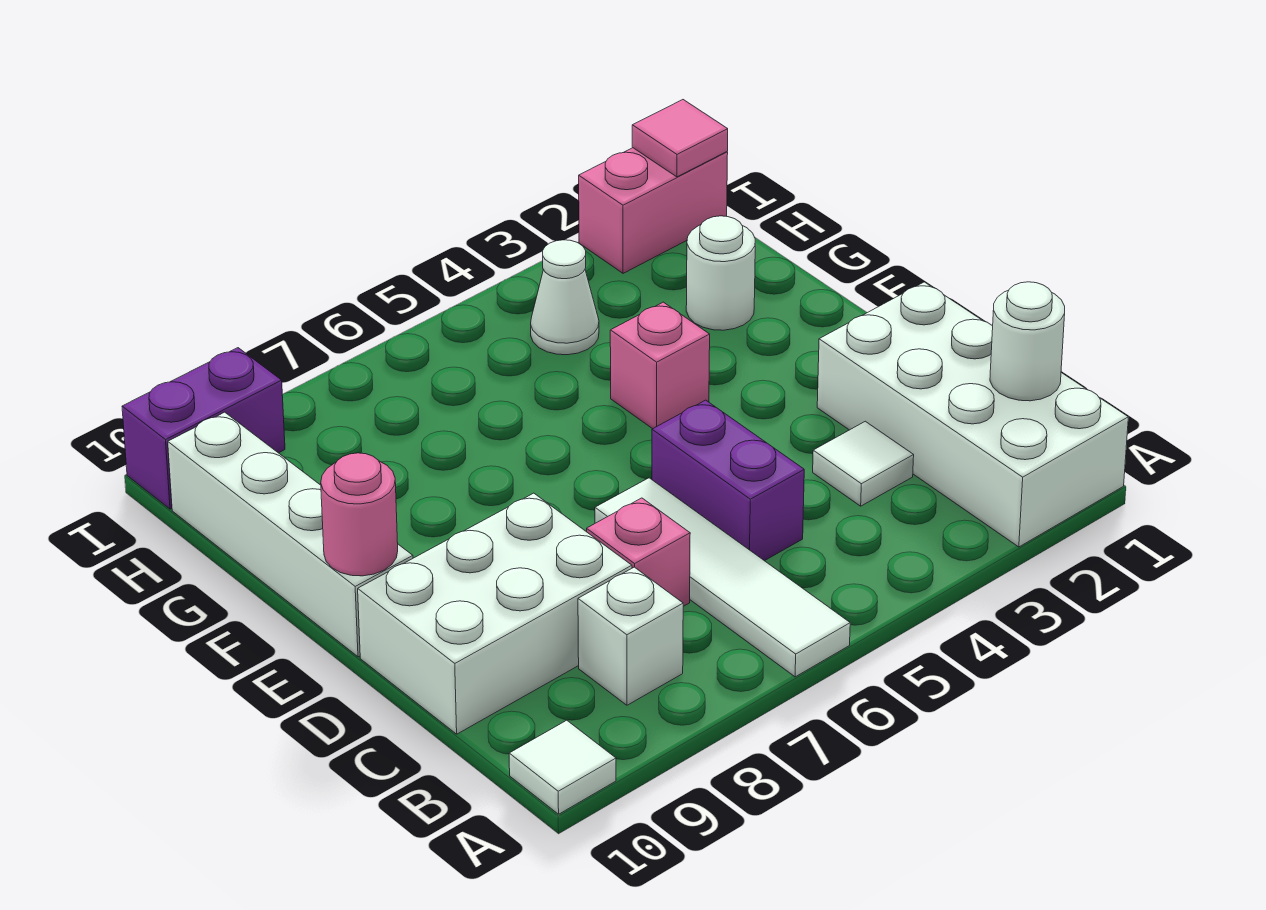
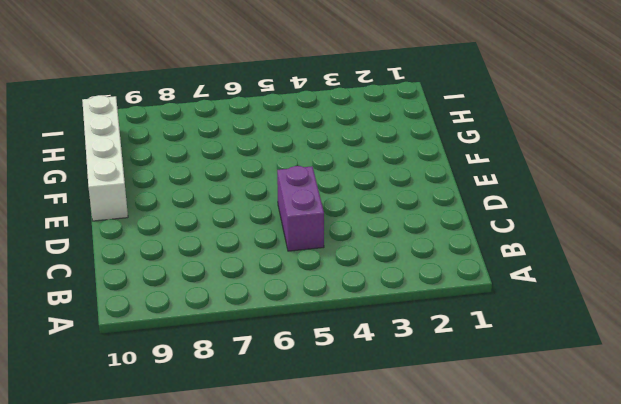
none -> white brick A1:D2 level 1
none -> white tile A6:D6 level 1
none -> white tile A10 level 1

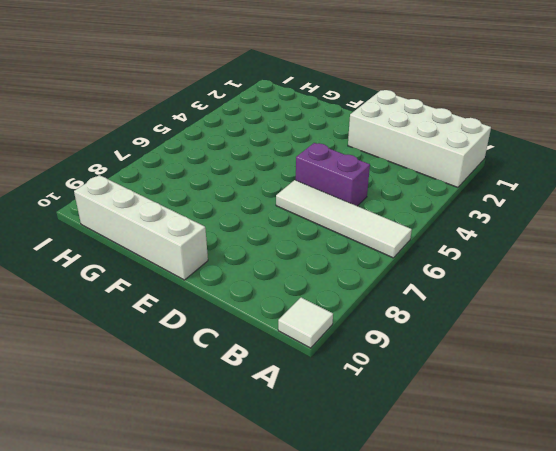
none -> white brick B8 level 1
none -> white tile C3 level 1
none -> pink brick C7 level 1

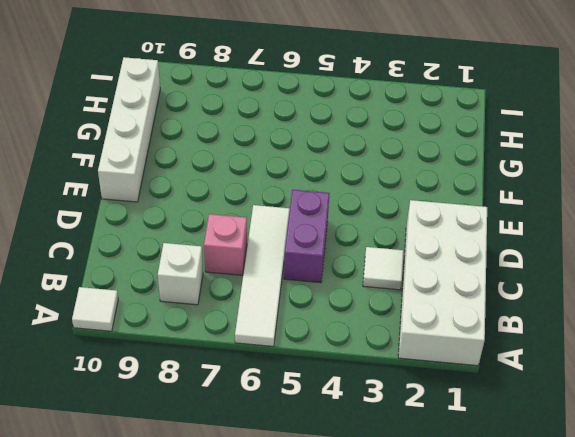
none -> white brick C8:D10 level 1
none -> pink brick F4 level 1
none -> white round brick G2 level 1

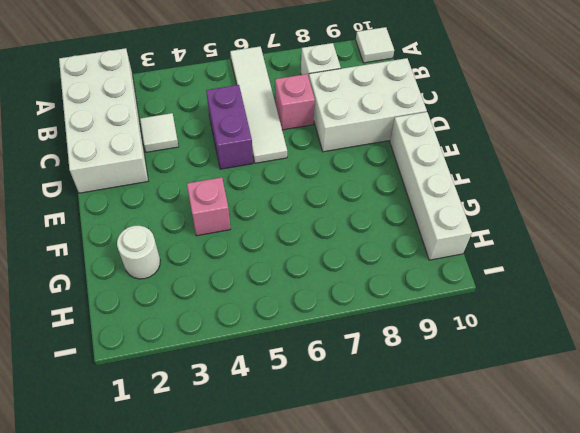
none -> white cone H4 level 1
none -> pink brick I1:I2 level 1
none -> purple brick I9:I10 level 1

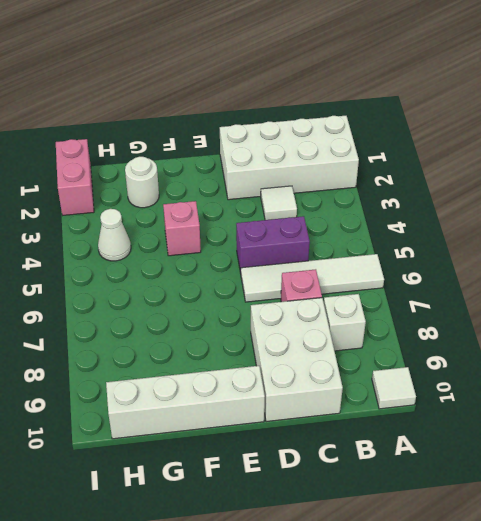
none -> purple brick I9:I10 level 1
none -> white round brick B1 level 2
none -> pink round brick E10 level 2

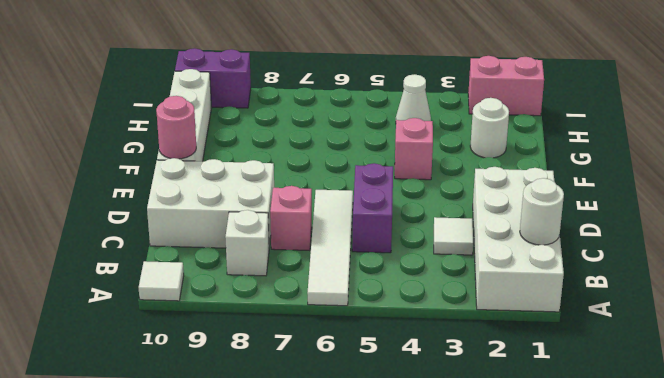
none -> pink tile I1 level 2

